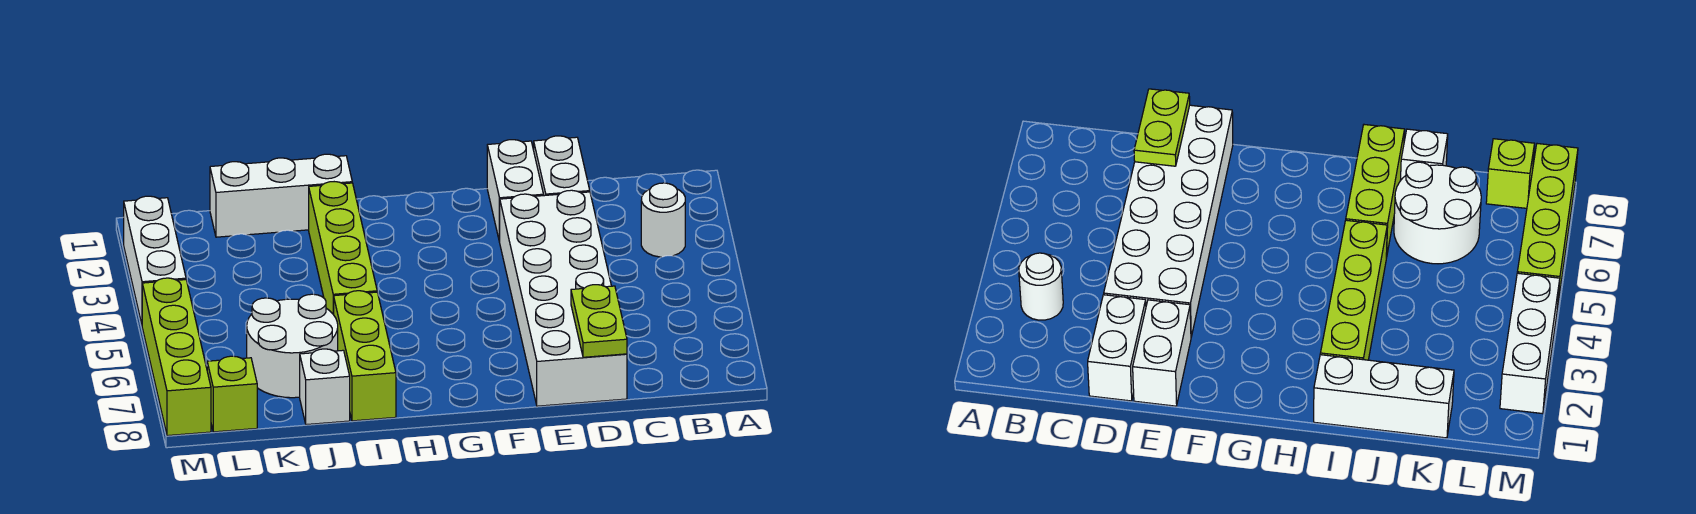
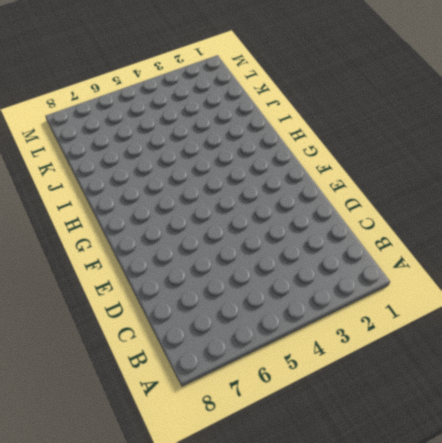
none -> white round brick B3 level 1
none -> white brick D1:D2 level 1
none -> white brick D3:E8 level 1

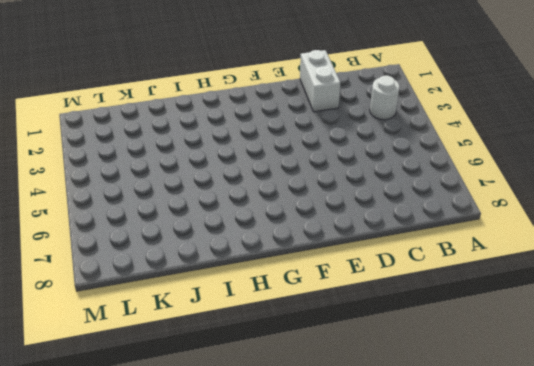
none -> white brick D3:E8 level 1
none -> white brick E1:E2 level 1
none -> white brick I1:K1 level 1

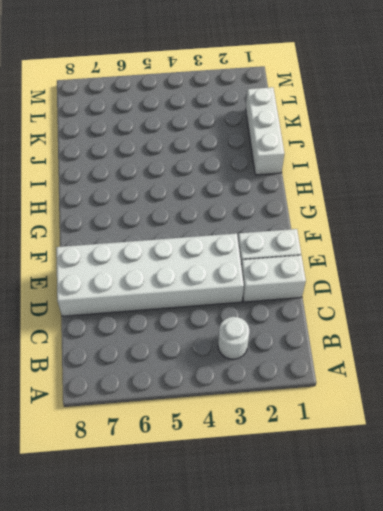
none -> lime brick I2:I5 level 1
none -> lime brick I6:I8 level 1
none -> white round brick J6:K7 level 1

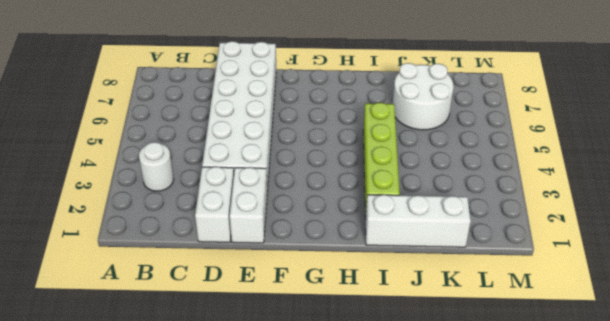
none -> lime brick I6:I8 level 1
none -> white brick J8 level 1
none -> lime brick L8 level 1

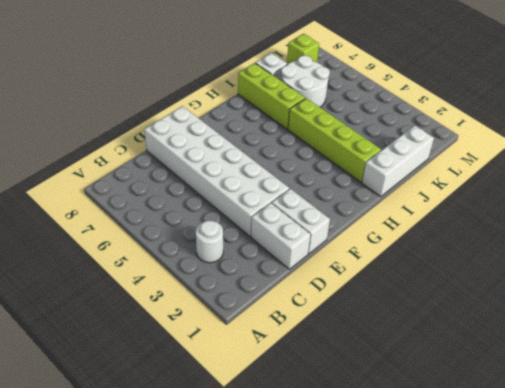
none -> white brick M2:M4 level 1
none -> lime brick M5:M8 level 1
none -> lime plate D7:D8 level 2

